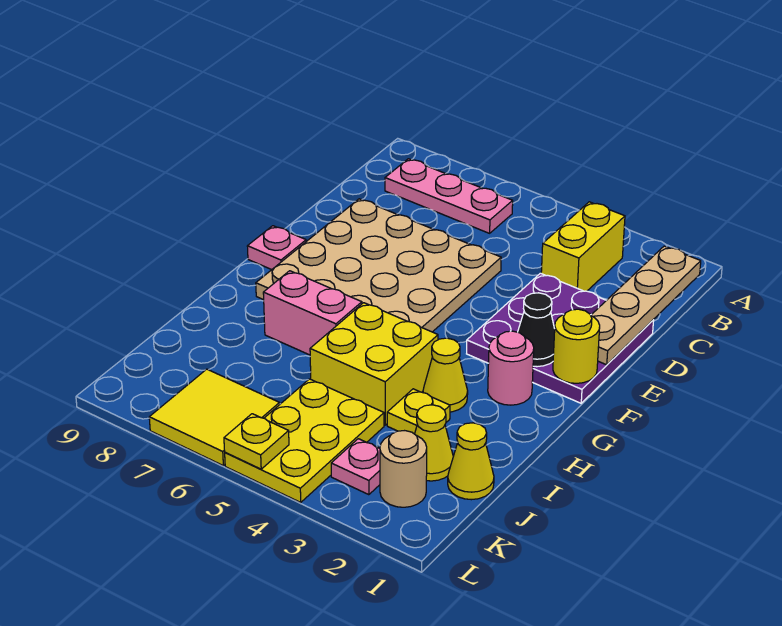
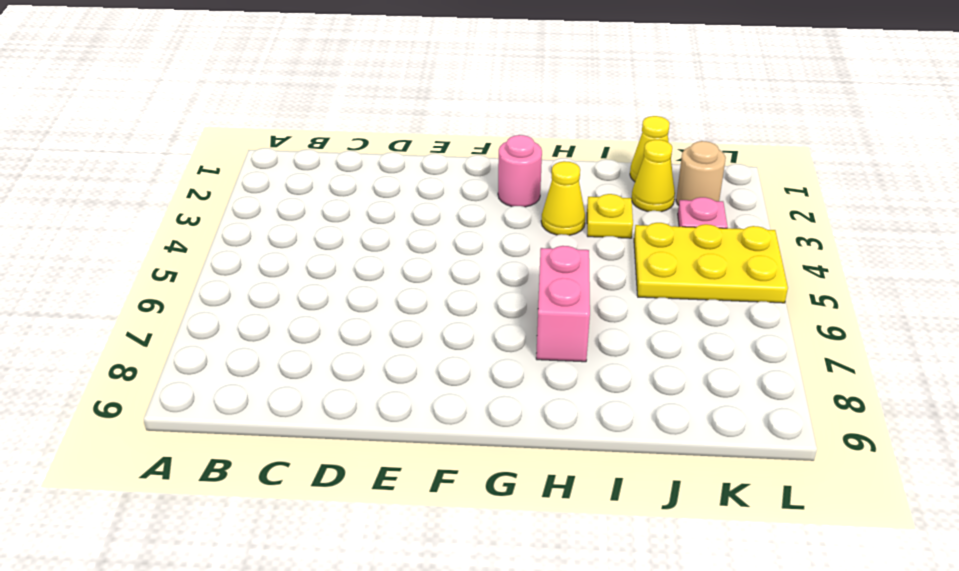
none -> yellow brick B3:C3 level 1
none -> pink plate B6:B8 level 1
none -> purple plate D1:F3 level 1

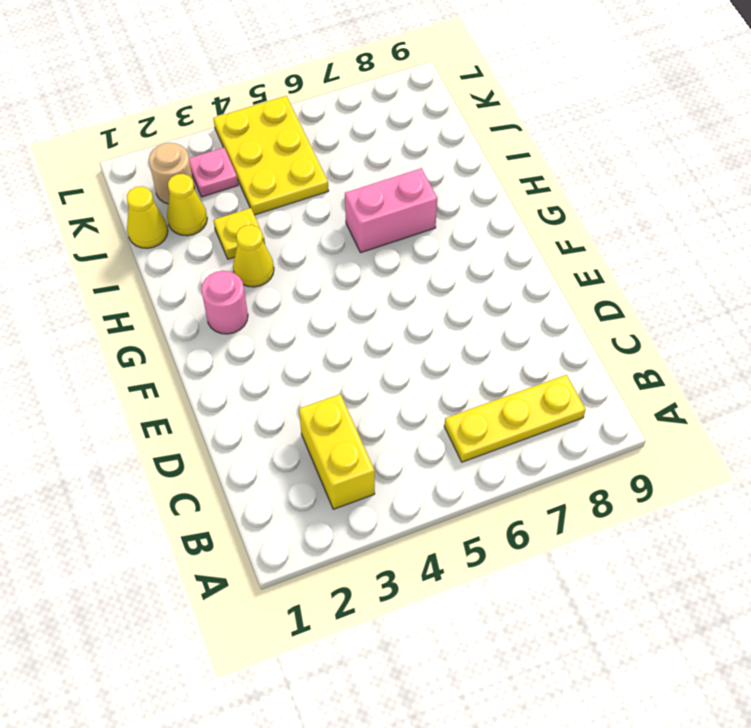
yellow plate B6:B8 level 1 -> pink plate B6:B8 level 1
none -> purple plate D1:F3 level 1
none -> tan plate D5:G8 level 1
none -> pink plate F9 level 1

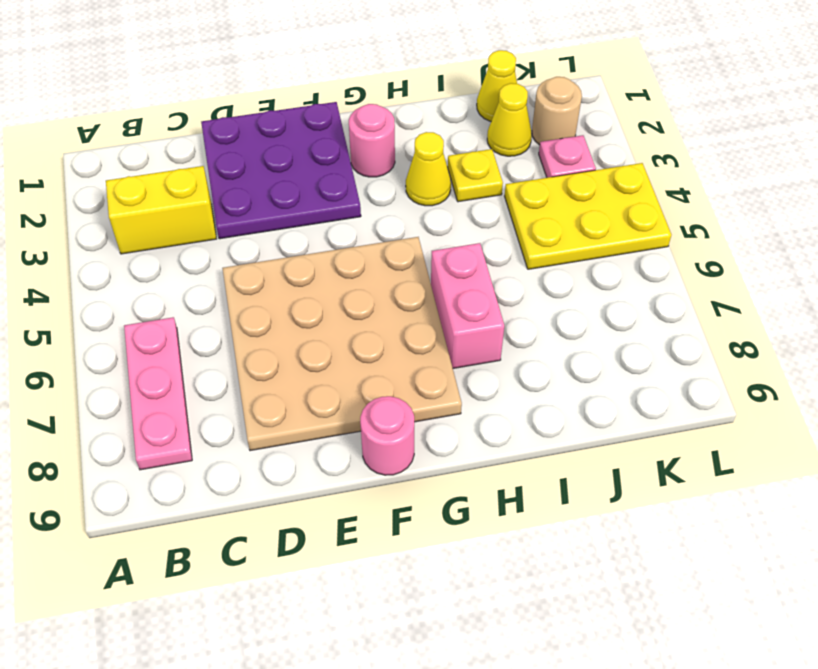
pink round brick F9 level 1 -> pink plate F9 level 1
none -> yellow brick H4:I5 level 1
none -> yellow tile K6:L7 level 1
none -> tan plate B1:E1 level 2

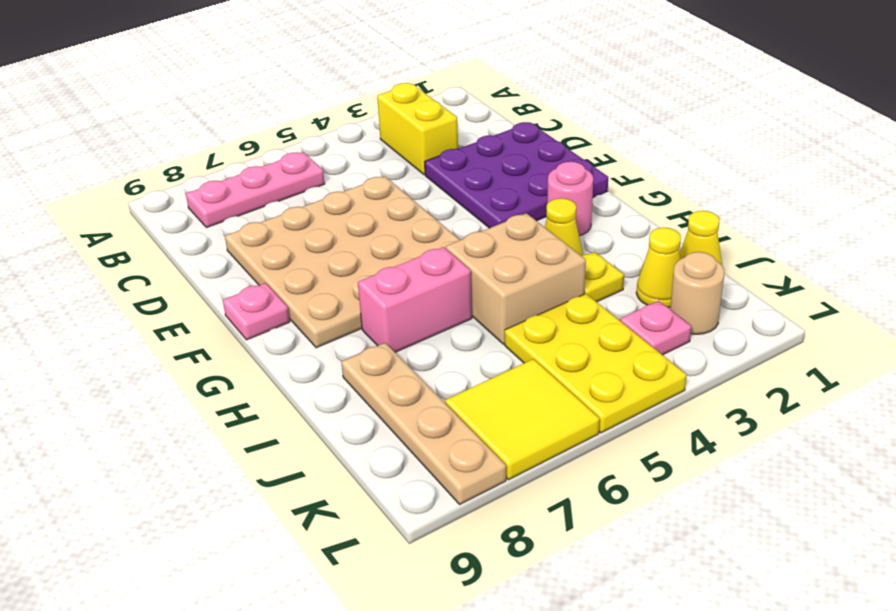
tan brick H4:I5 level 1 -> yellow brick H4:I5 level 1
tan plate I8:L8 level 1 -> tan plate B1:E1 level 2
none -> yellow round brick F1 level 2
none -> black cone F2 level 2
none -> yellow plate L5 level 2

